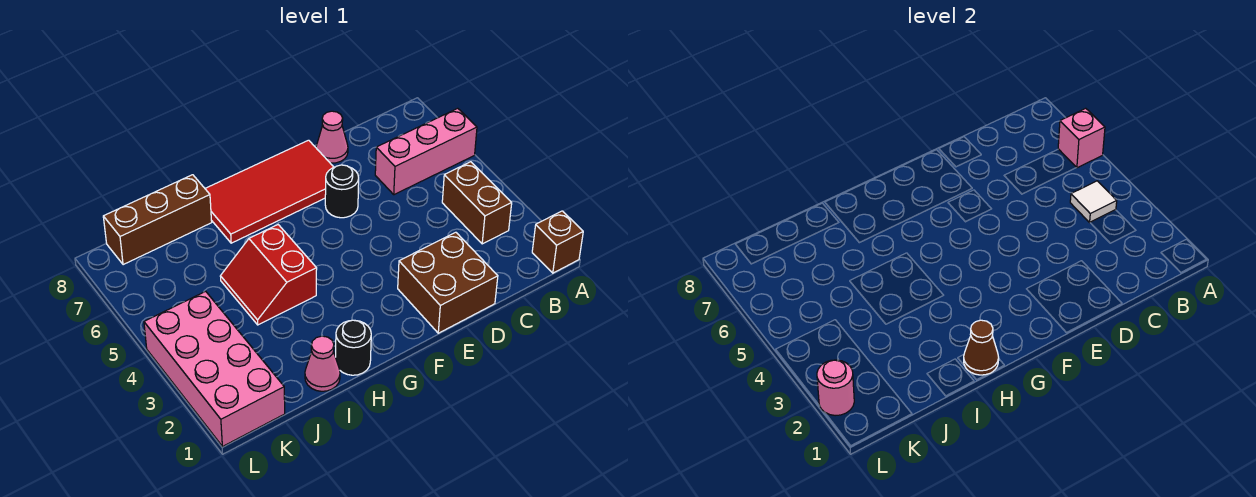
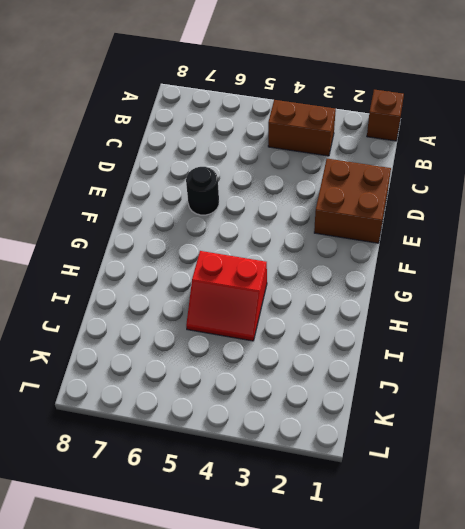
none -> pink brick A6:C6 level 1
none -> pink cone D8 level 1
none -> red tile E7:H8 level 1

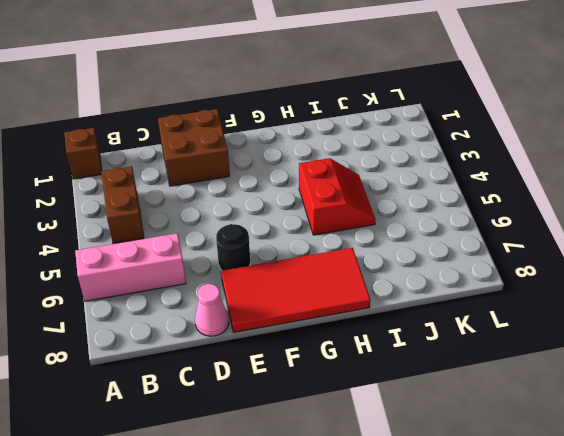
none -> black round brick H1 level 1
none -> pink cone I1 level 1
none -> brown brick I8:K8 level 1

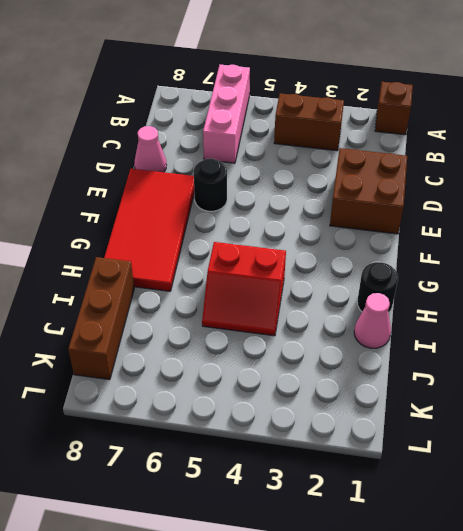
none -> pink brick K1:L4 level 1
none -> pink brick A6 level 2
none -> white tile B4 level 2

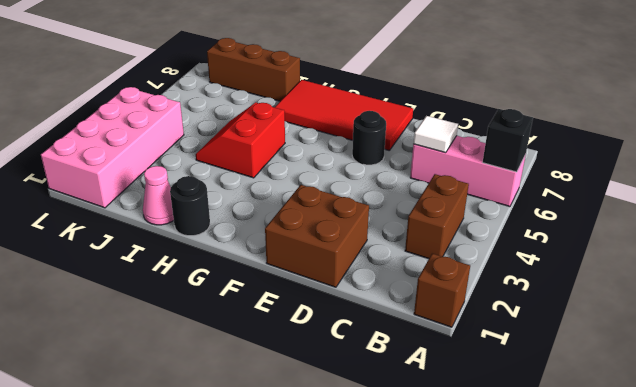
black brick A6 level 2 -> pink brick A6 level 2
white tile C6 level 2 -> white tile B4 level 2
none -> pink cone D8 level 1
none -> brown cone H1 level 2
none -> pink round brick L2 level 2

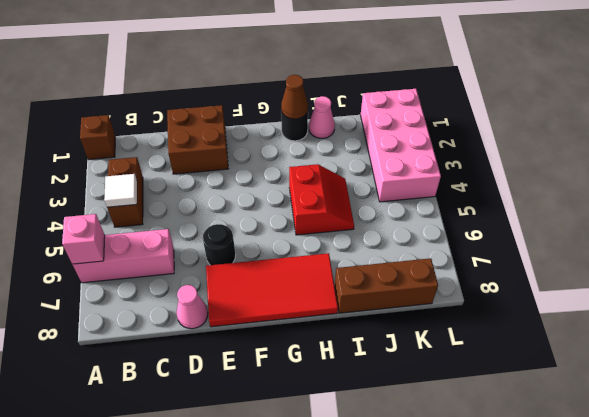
none -> pink round brick L2 level 2

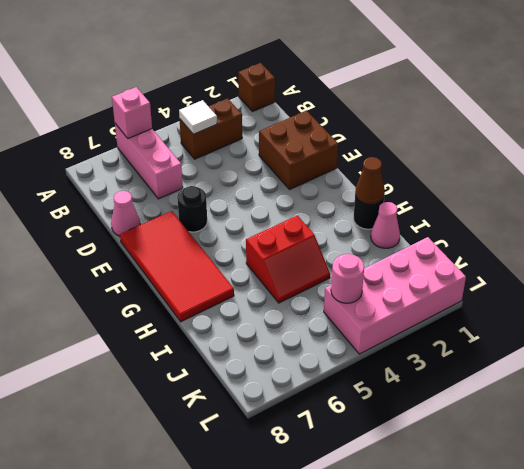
pink round brick K4 level 2 -> pink round brick L2 level 2
none -> brown brick I8:K8 level 1

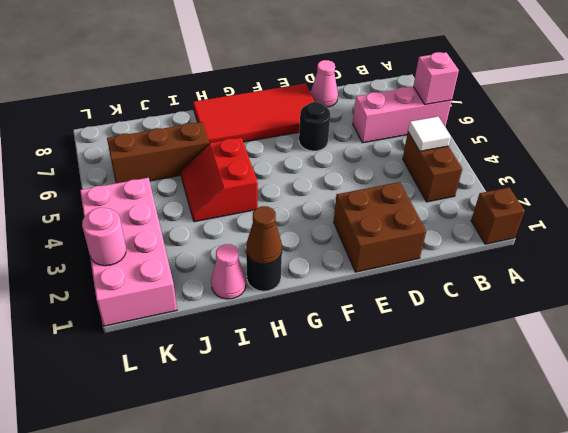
brown brick I6:K6 level 1 -> brown brick I8:K8 level 1

